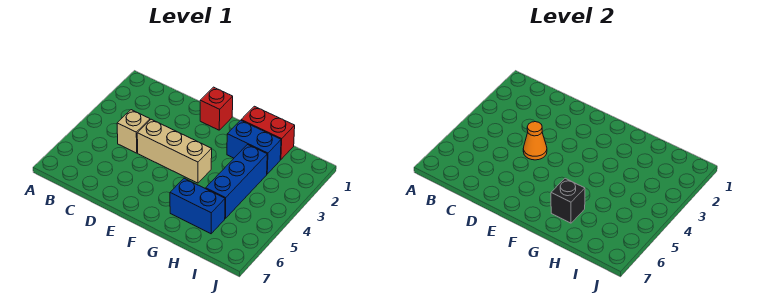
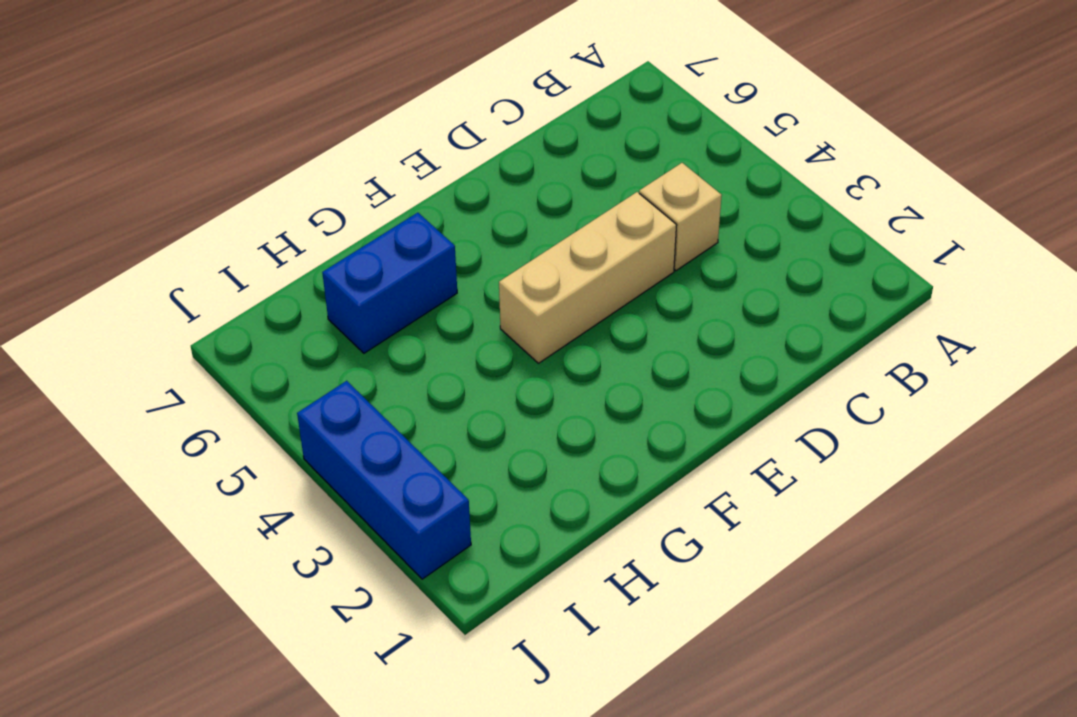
blue brick J2:J4 level 1 -> blue brick H3:H5 level 1
none -> red brick E1 level 1
none -> red brick G1:H1 level 1

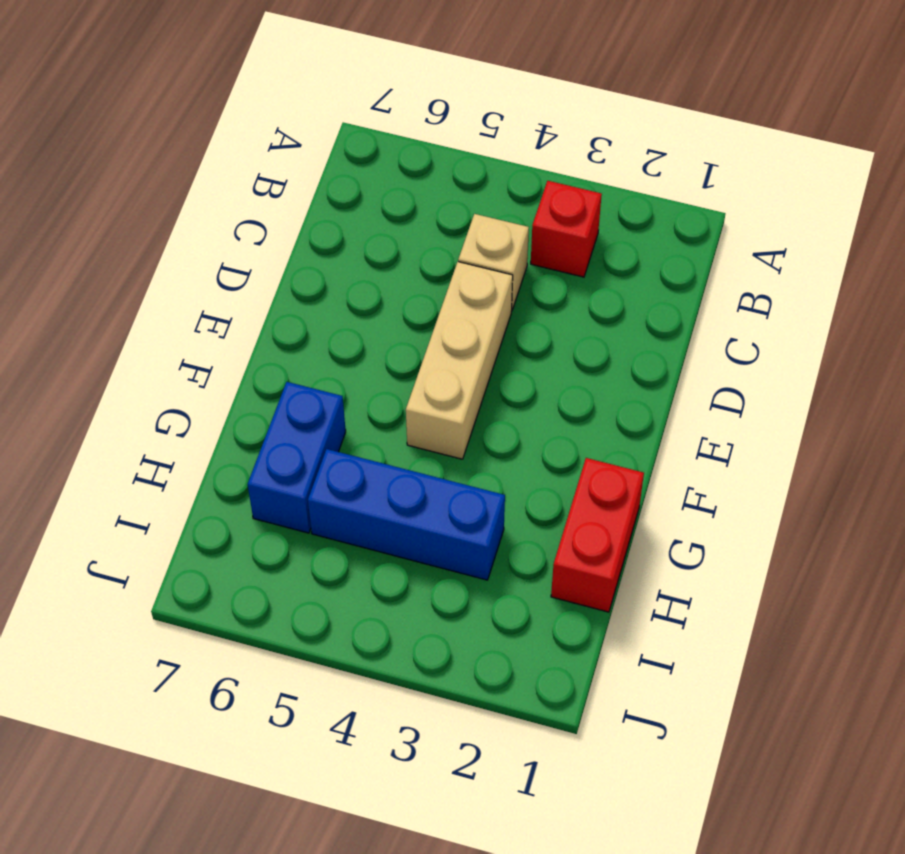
red brick B3 level 1 -> red brick E1 level 1
none -> blue brick G2:H2 level 1
none -> orange cone D4 level 2

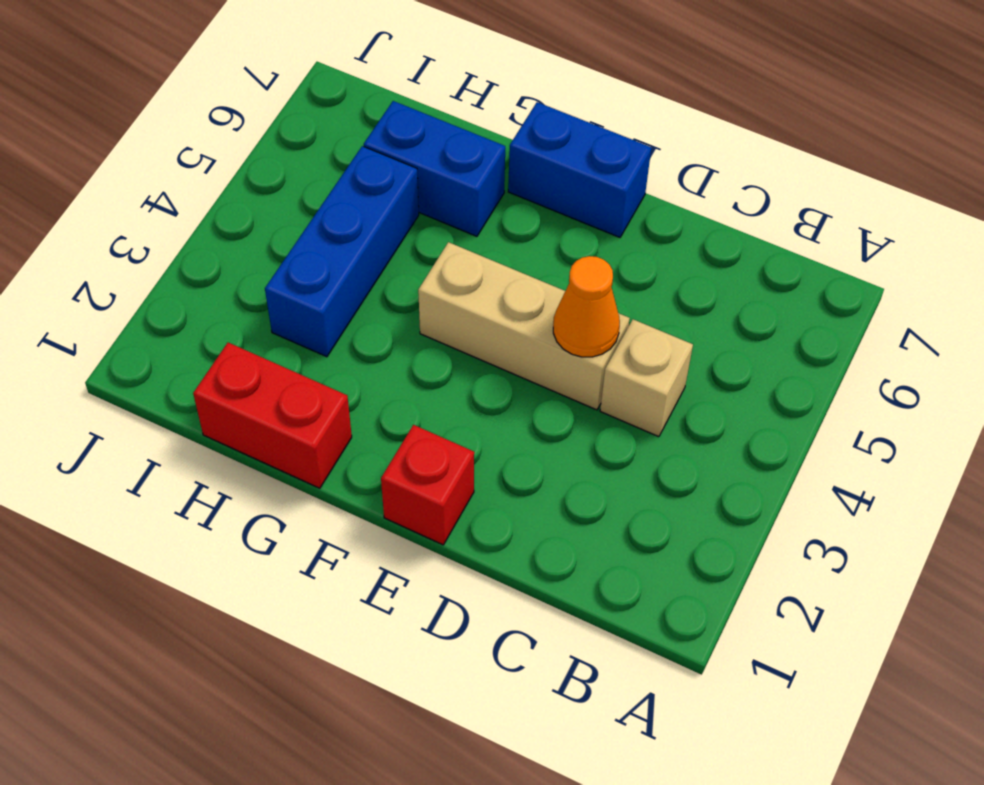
blue brick E7:F7 level 1 -> blue brick G2:H2 level 1
none -> black brick G6 level 2

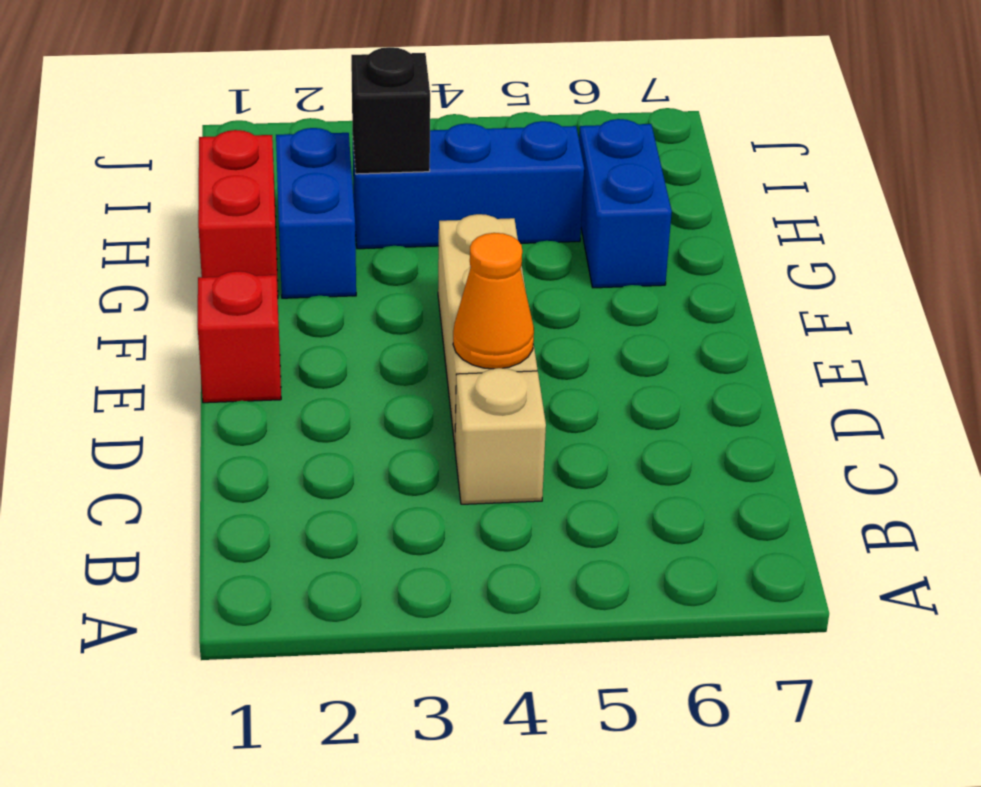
black brick H3 level 2 -> black brick G6 level 2

